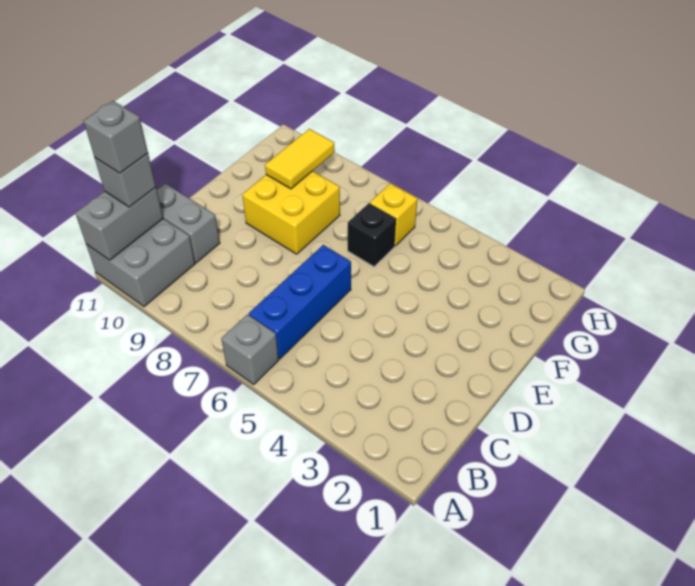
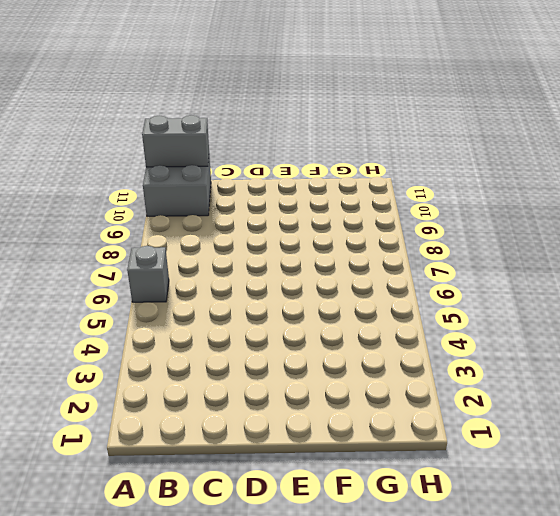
none -> blue brick B6:D6 level 1
none -> grey brick C10:C11 level 1

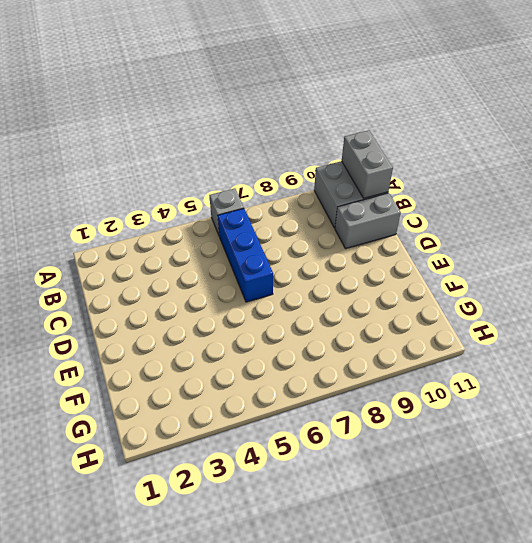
none -> yellow brick E8:F9 level 1
none -> black brick F6 level 1

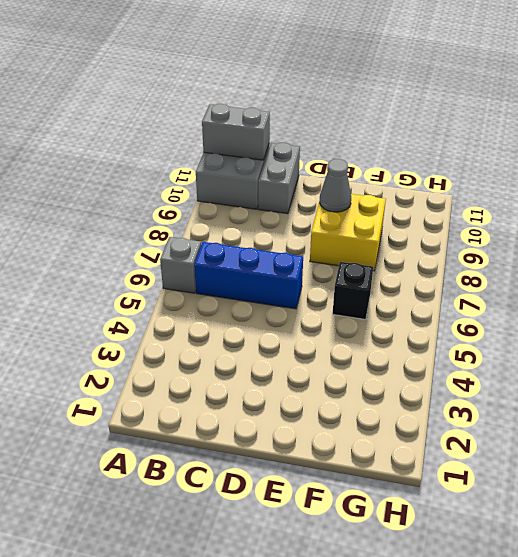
grey cone E9 level 2 -> none
none -> yellow brick G6 level 1
none -> yellow tile F9:G9 level 2

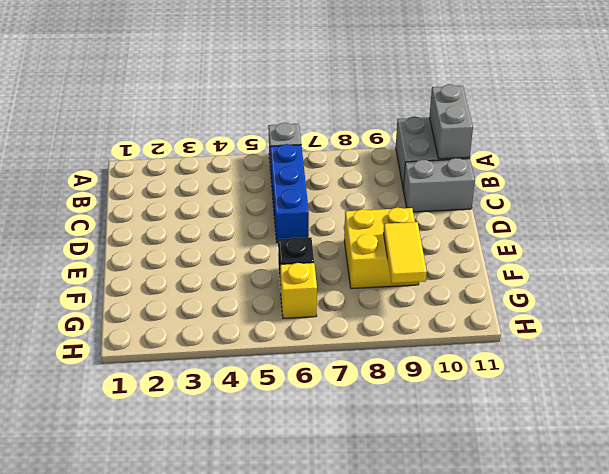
none -> grey brick B11 level 3
none -> grey brick B11 level 4

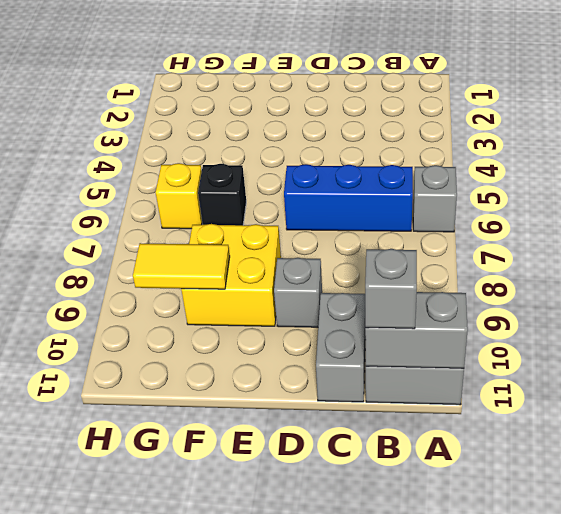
grey brick D9 level 1 -> grey brick B11 level 4

